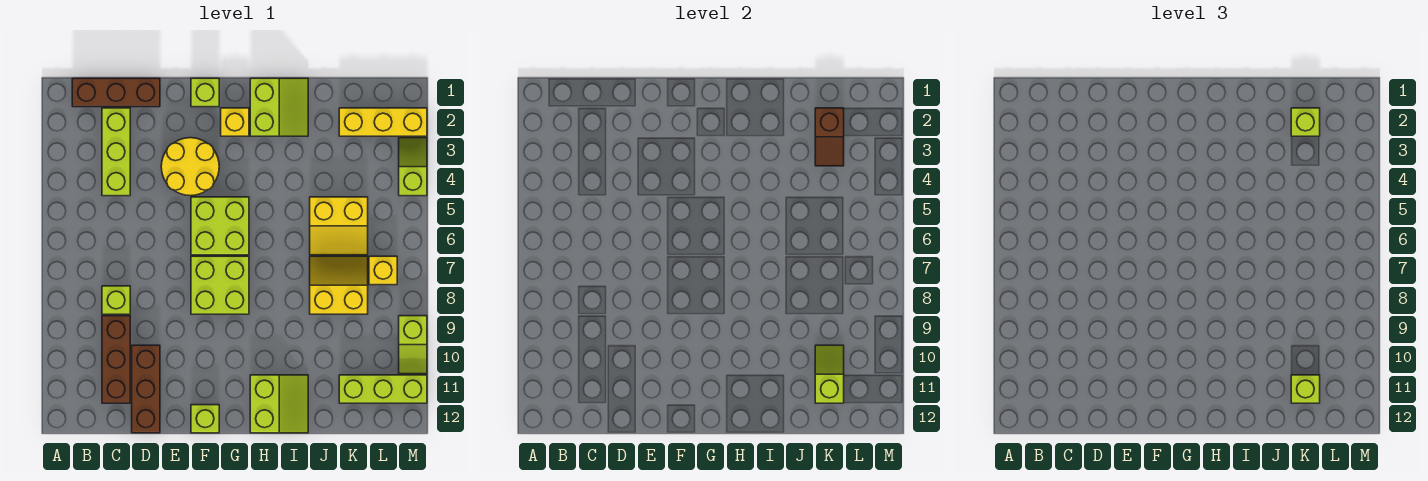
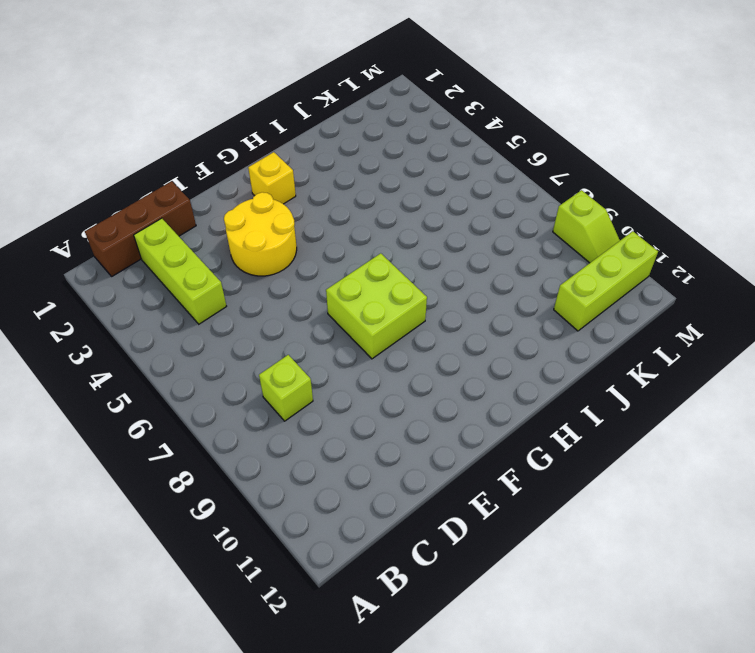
none -> brown brick C9:C11 level 1
none -> brown brick D10:D12 level 1
none -> lime brick F1 level 1

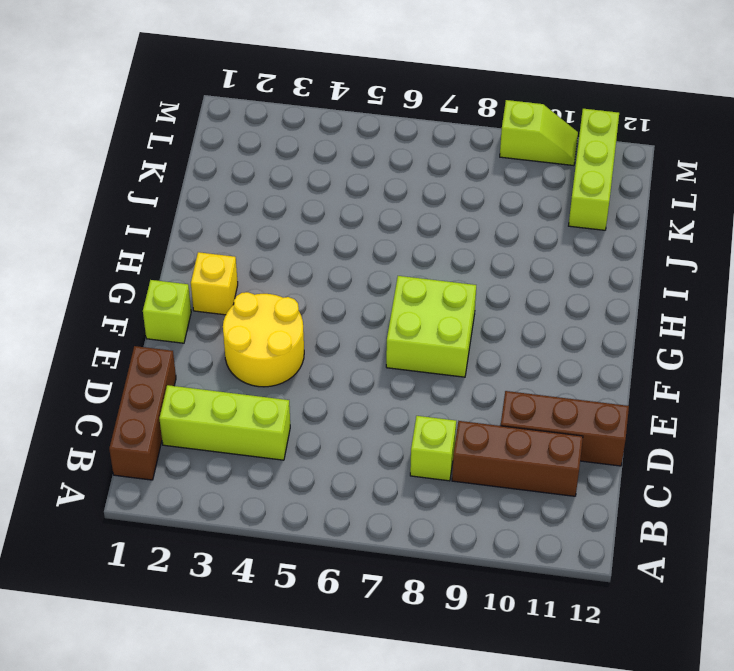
none -> lime brick F5:G6 level 1
none -> lime brick F12 level 1
none -> lime slope H1:I2 level 1 top H

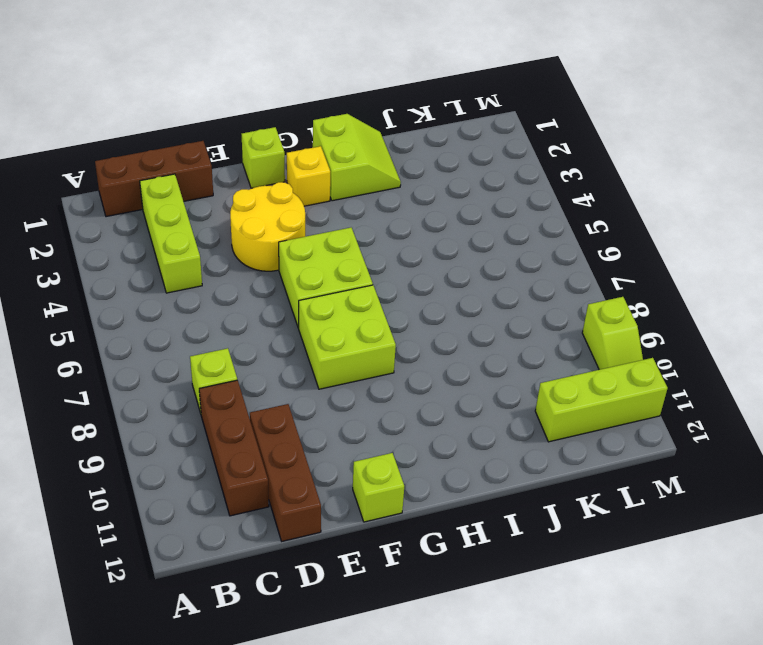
none -> lime slope H11:I12 level 1 top H
none -> yellow slope J5:K6 level 1 top 5
none -> yellow slope J7:K8 level 1 top 8

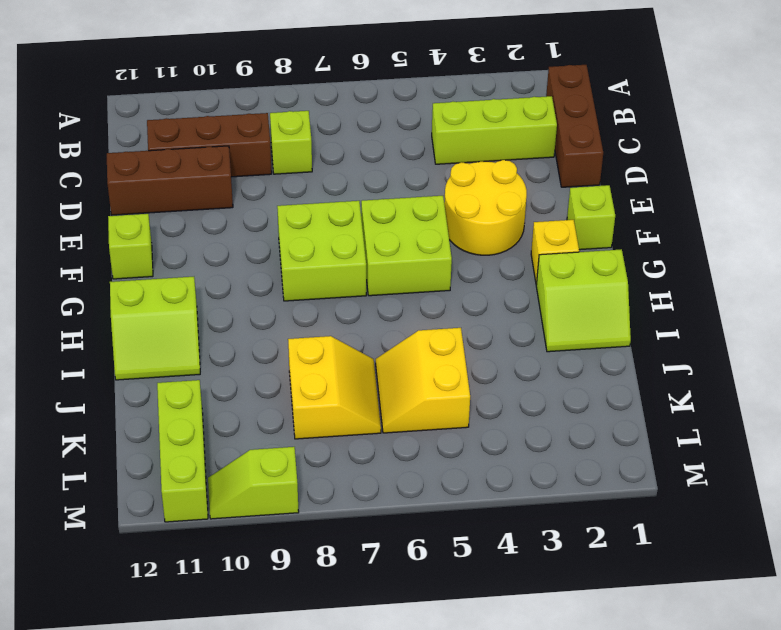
none -> yellow brick K2:M2 level 1
none -> yellow brick L7 level 1
none -> lime slope M3:M4 level 1 top 4

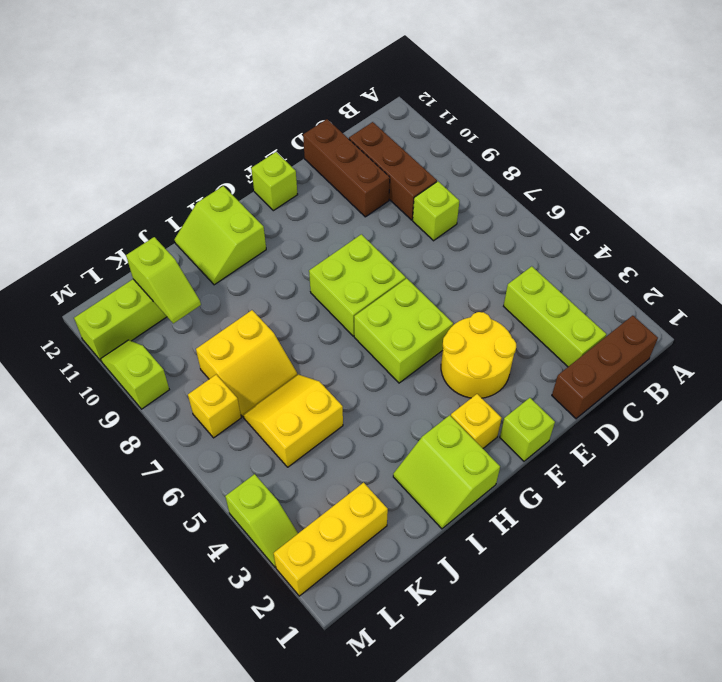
none -> brown slope K2:K3 level 2 top 2
none -> lime brick K2 level 3
none -> lime brick K11 level 3

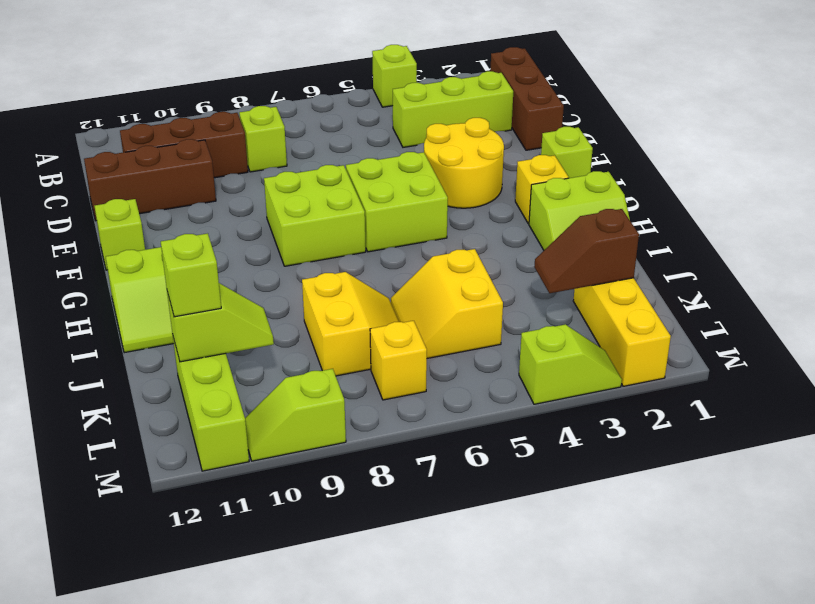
lime brick A4 level 1 -> lime brick K2 level 3

